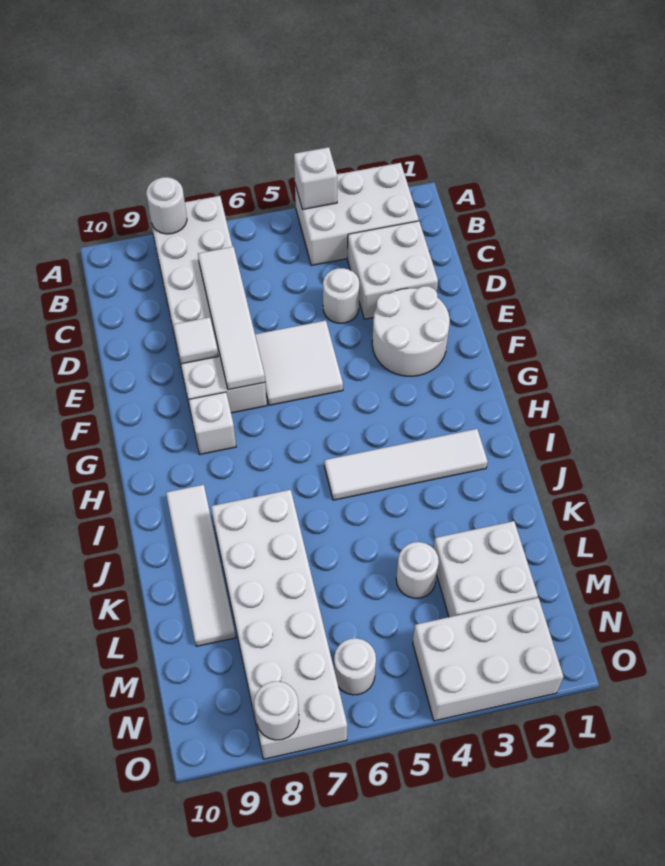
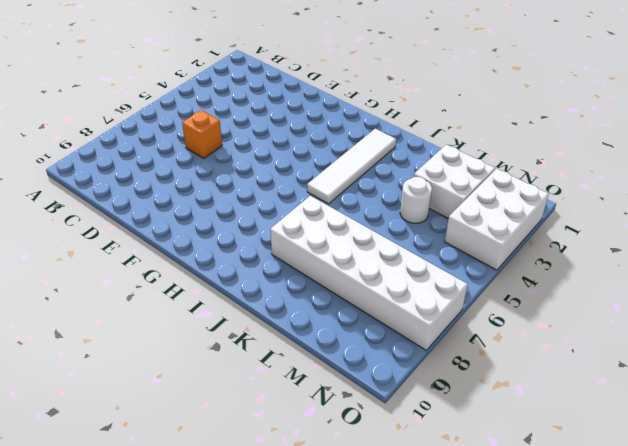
orange brick D6 level 1 -> none
none -> white brick A2:B4 level 1
none -> white brick A7:F8 level 1
none -> white brick C2:D3 level 1

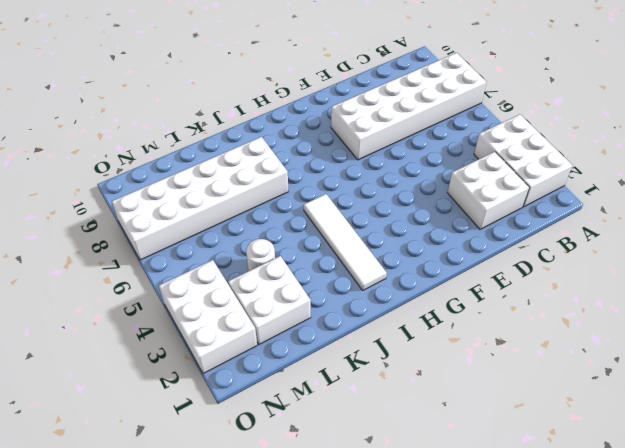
none -> white round brick D4 level 1
none -> white round brick E2:F3 level 1
none -> white tile E5:F6 level 1

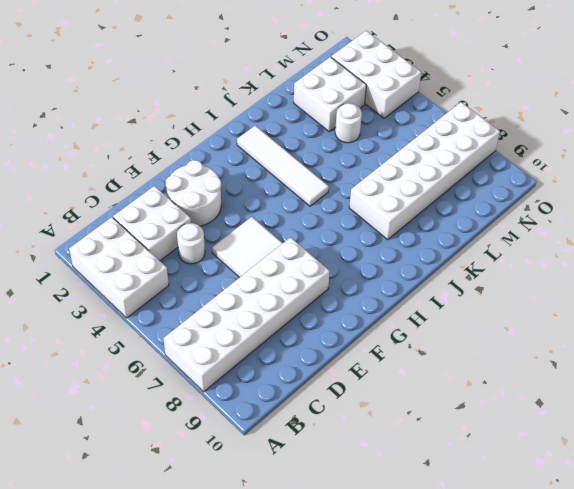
none -> white brick G8 level 1
none -> white tile I9:L9 level 1
none -> white round brick N6 level 1

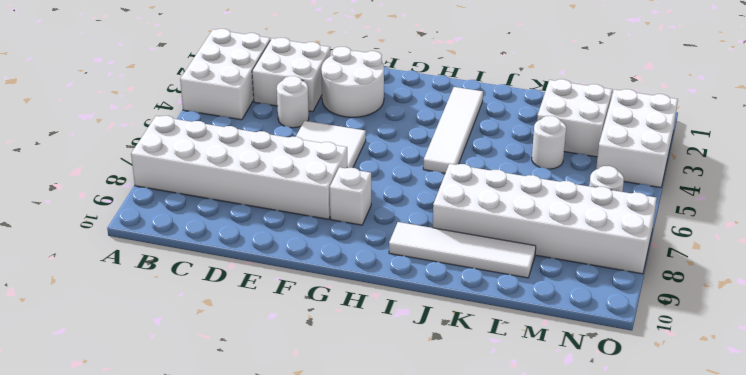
none -> white brick A4 level 2
none -> white round brick A8 level 2
none -> white tile C7:F7 level 2

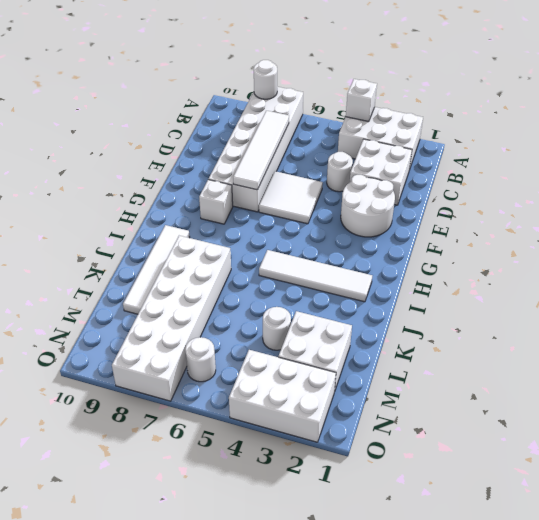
none -> white tile E8 level 2
none -> white round brick O8 level 2

